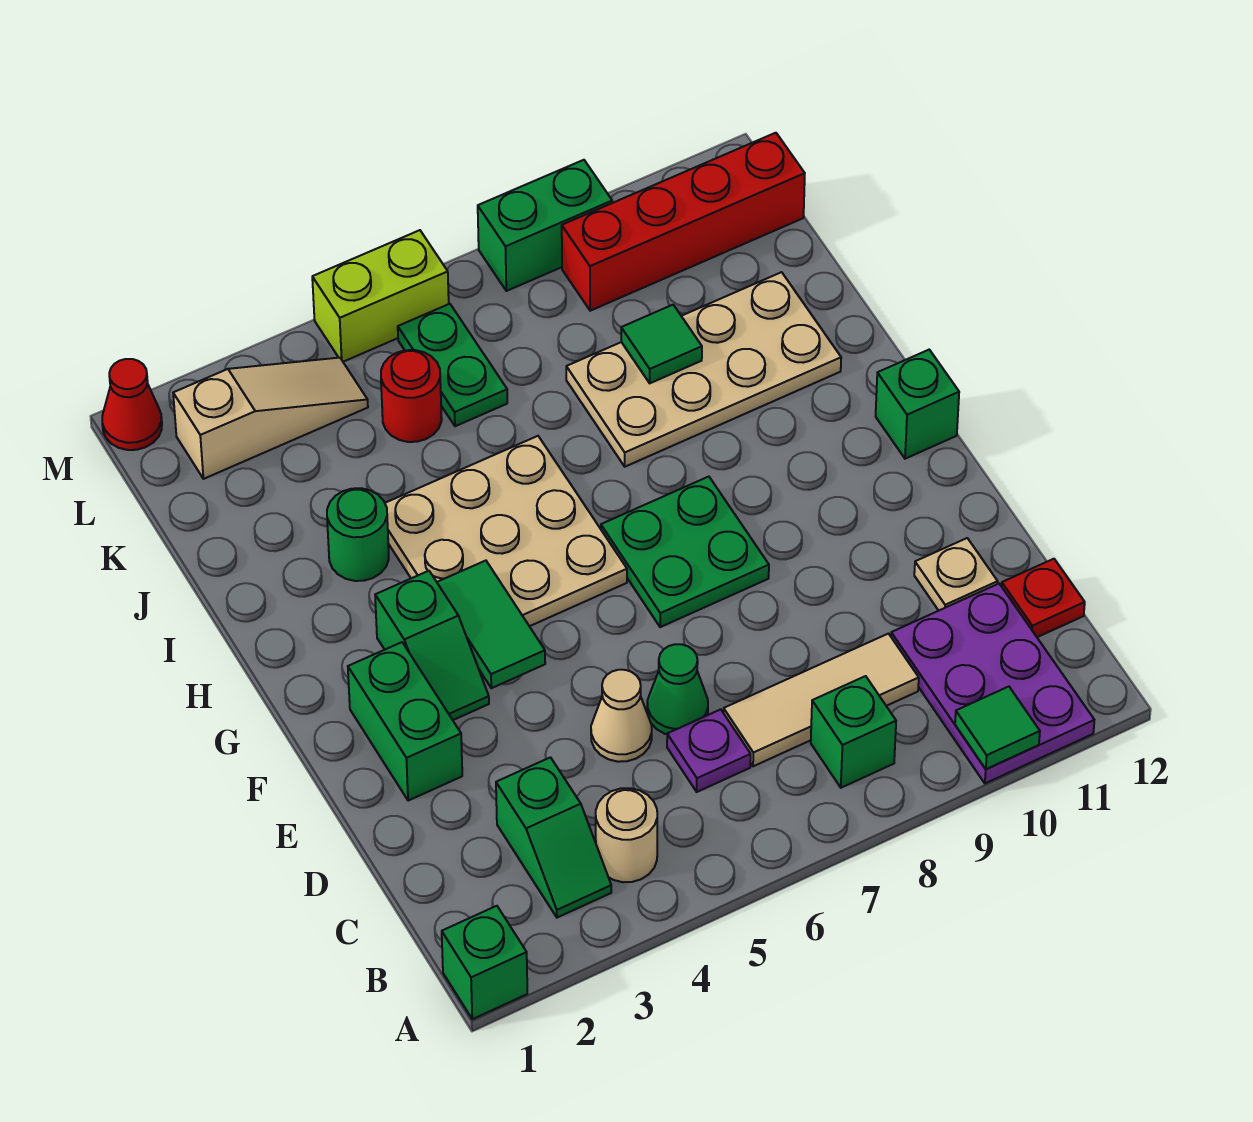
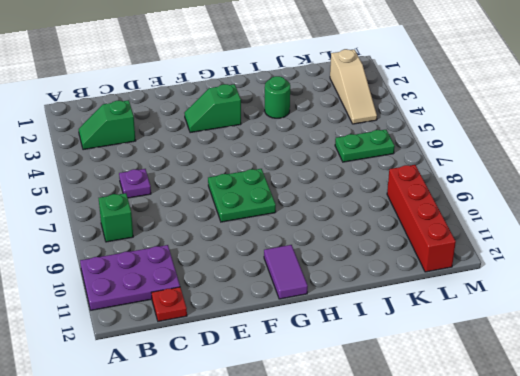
purple tile G11:G12 level 1 -> green brick G12 level 1
none -> green brick A1 level 1
none -> tan round brick B4 level 1
none -> tan tile C7:C9 level 1

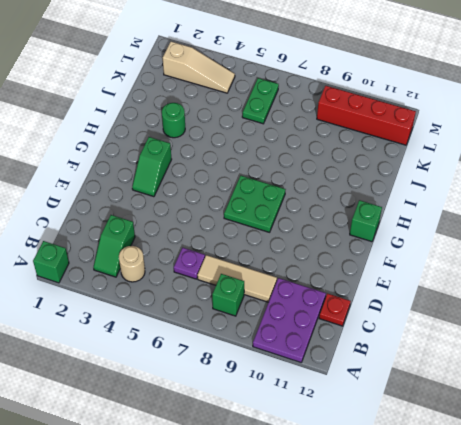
none -> tan cone D5 level 1
none -> green cone D6 level 1
none -> tan plate D11 level 1

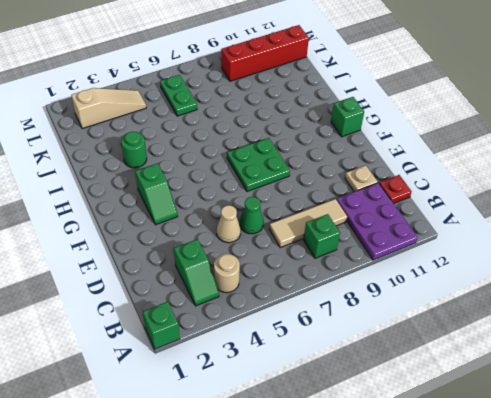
none -> purple plate C6 level 1
none -> green brick E2:F2 level 1
none -> tan plate G4:I6 level 1

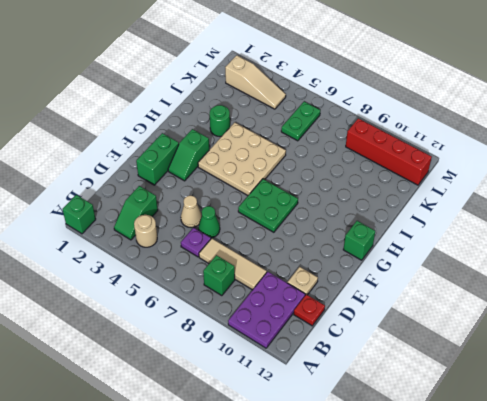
none -> tan plate I8:J11 level 1
none -> red round brick K5 level 1
none -> red cone M1 level 1

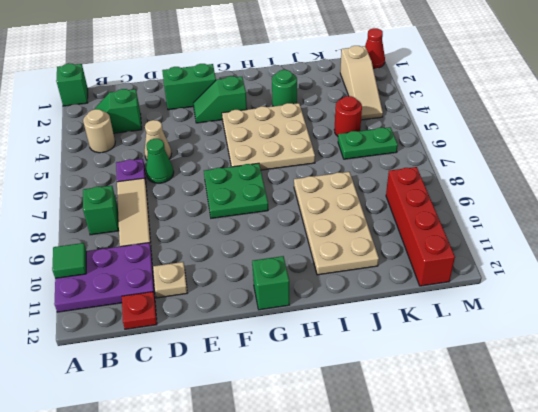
none -> lime brick M5:M6 level 1
none -> green brick M8:M9 level 1
none -> green tile F4:G4 level 2

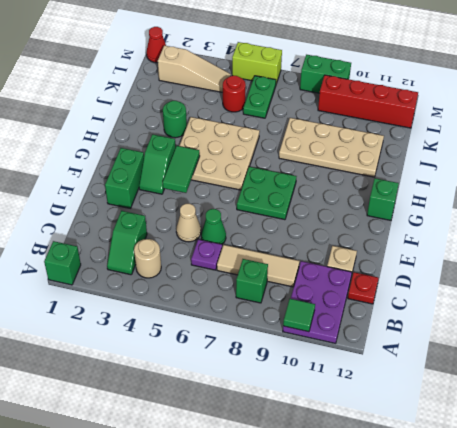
none -> green tile J9 level 2

